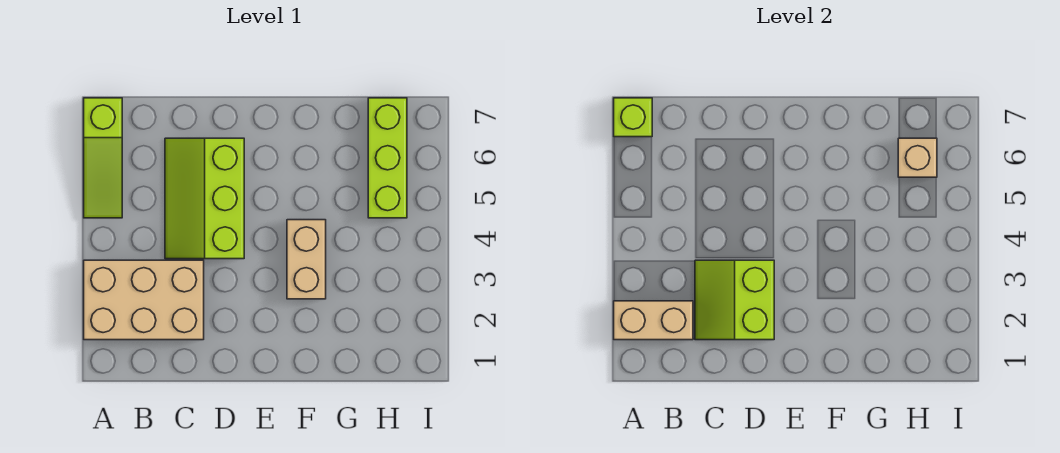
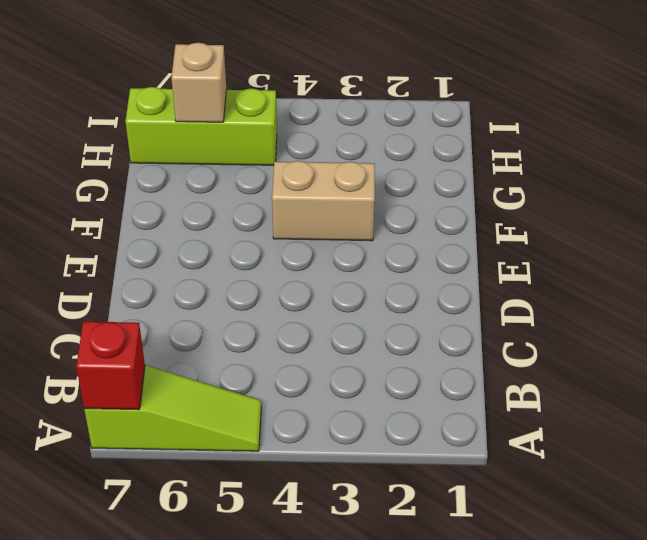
red brick A7 level 2 -> lime brick A7 level 2
none -> tan brick A2:C3 level 1
none -> lime slope C4:D6 level 1 top D

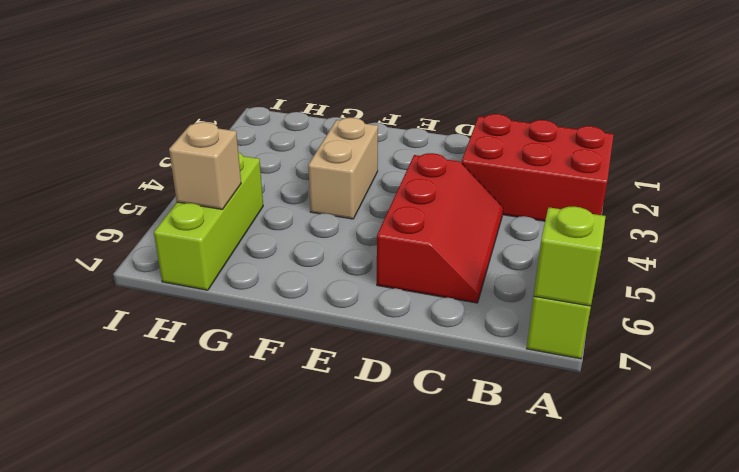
red brick A2:C3 level 1 -> tan brick A2:C3 level 1
red slope C4:D6 level 1 top D -> lime slope C4:D6 level 1 top D
none -> tan brick A2:B2 level 2
none -> lime slope C2:D3 level 2 top D

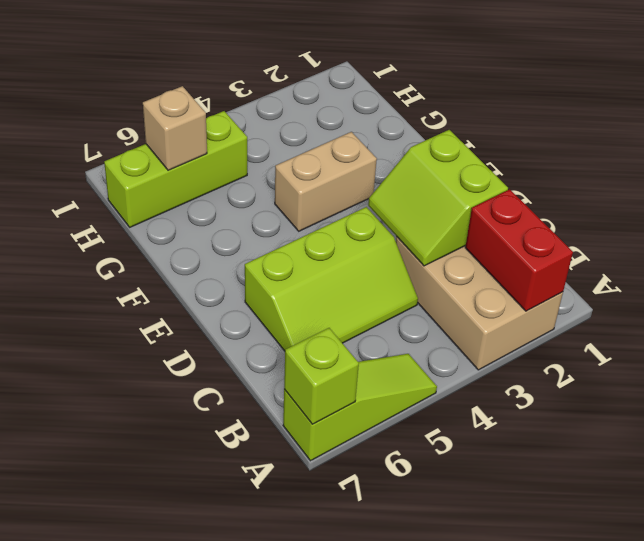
red brick A2:B2 level 2 -> tan brick A2:B2 level 2
lime slope C2:D3 level 2 top 2 -> lime slope C2:D3 level 2 top D

